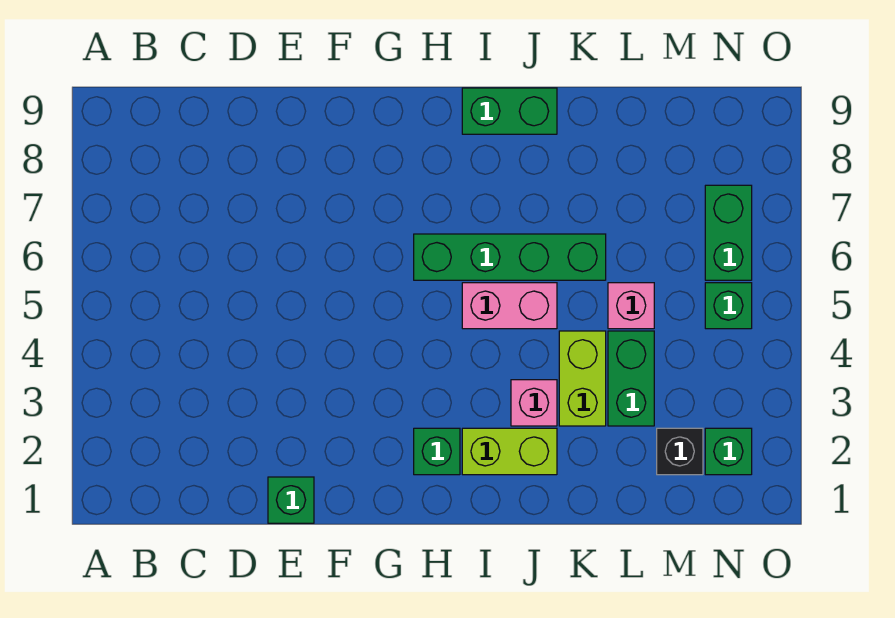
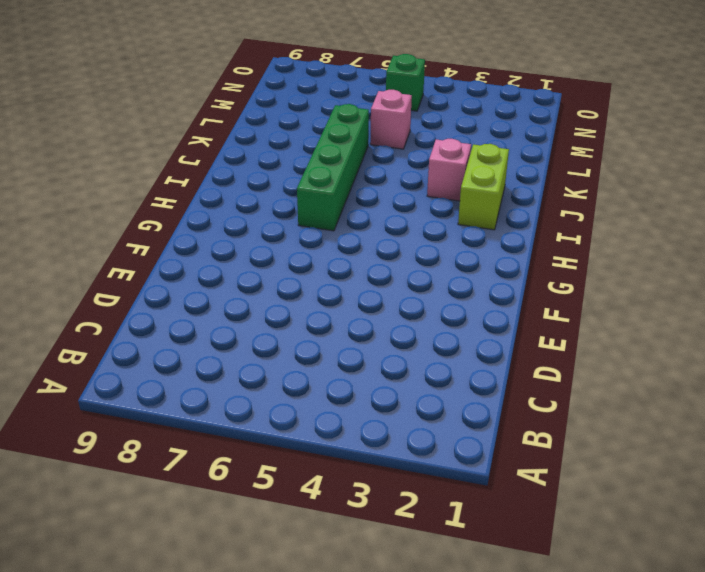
none -> green brick E1 level 1
none -> green brick H2 level 1
none -> pink brick I5:J5 level 1

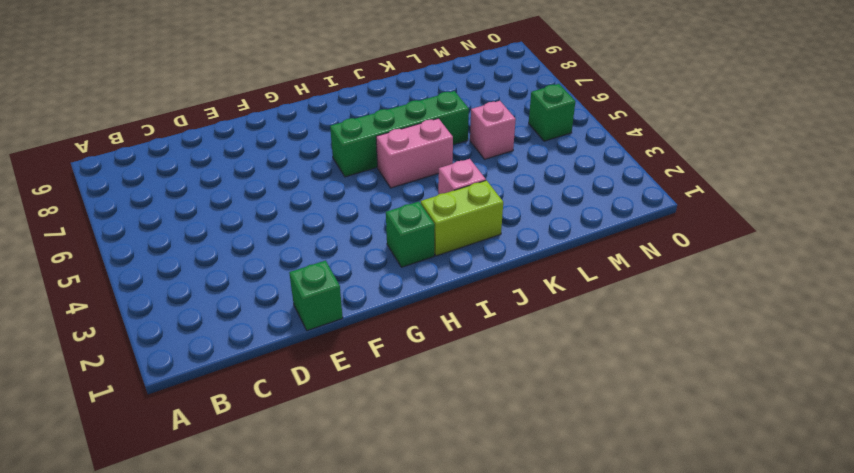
none -> green brick I9:J9 level 1
none -> lime brick K3:K4 level 1
none -> green brick L3:L4 level 1

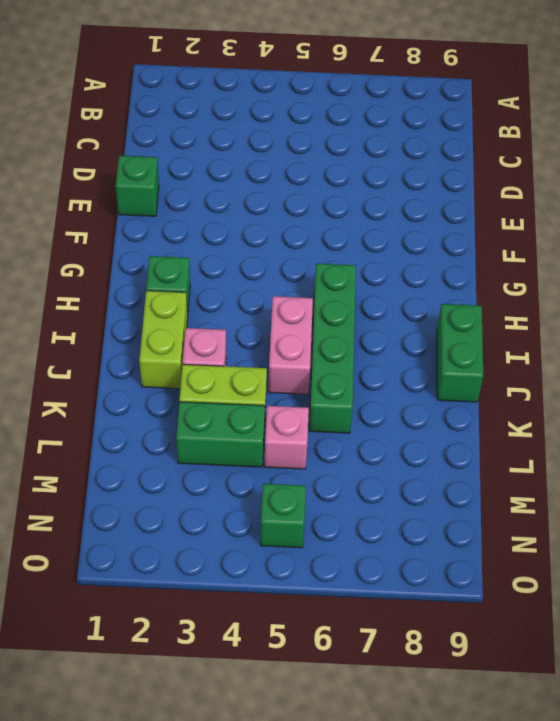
none -> black brick M2 level 1
none -> green brick N2 level 1
none -> green brick N6:N7 level 1

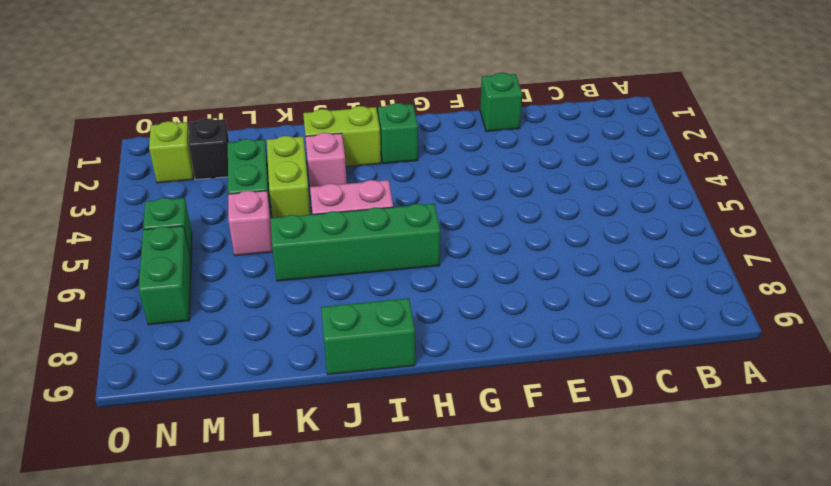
lime brick N2 level 1 -> green brick N2 level 1

